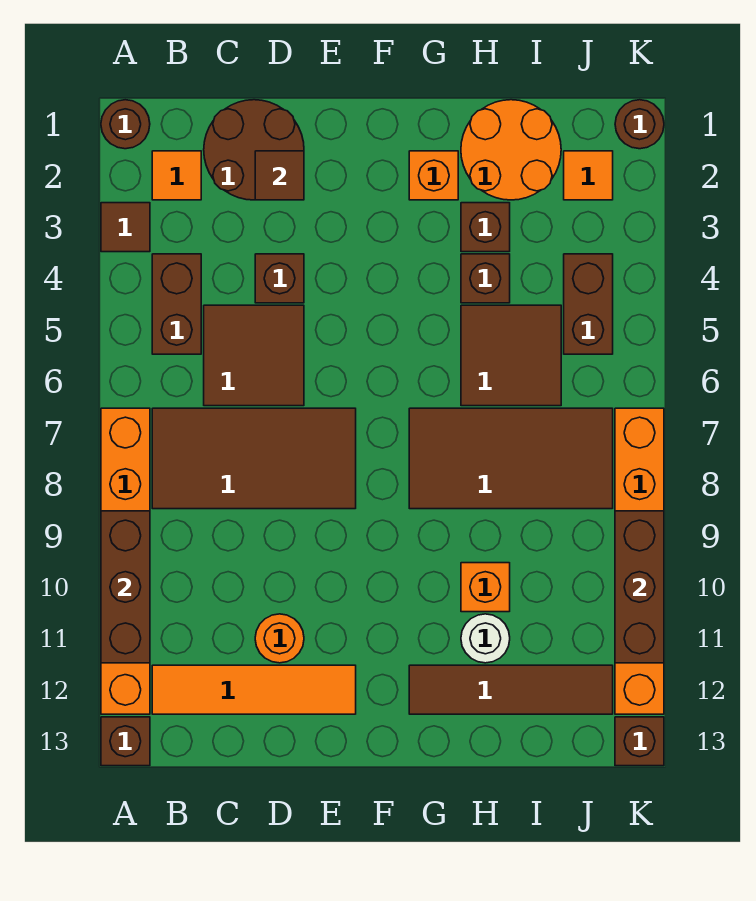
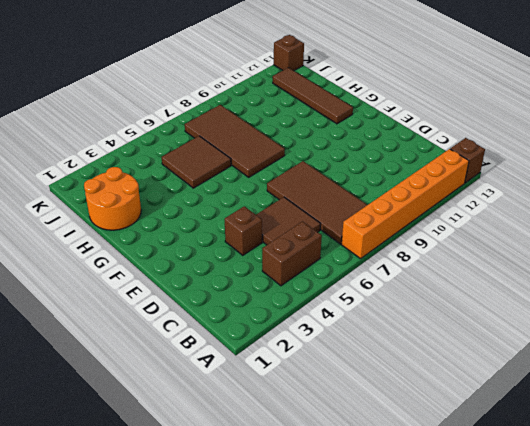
none -> brown round brick A1 level 1
none -> brown tile A3 level 1
none -> orange tile B2 level 1

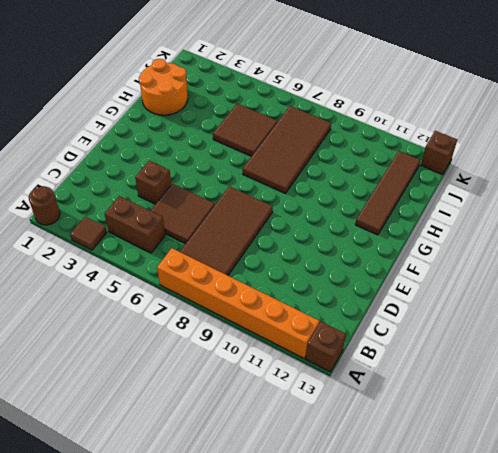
none -> orange tile B2 level 1
none -> orange tile B12:E12 level 1
none -> brown round brick C1:D2 level 1

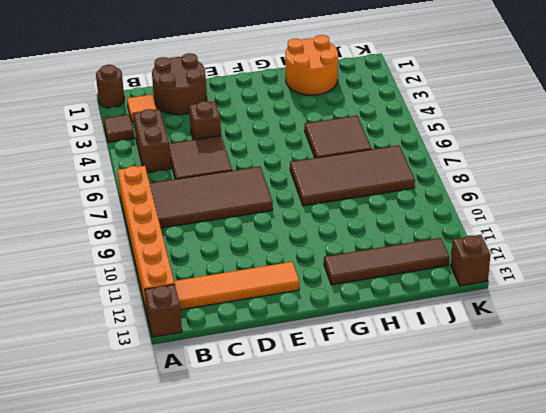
none -> orange round brick D11 level 1
none -> orange brick G2 level 1
none -> brown brick H3 level 1

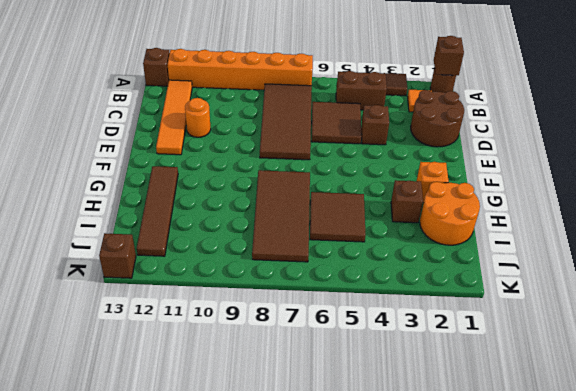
brown brick A1 level 2 -> brown brick H4 level 1
none -> orange brick H10 level 1
none -> white round brick H11 level 1
none -> orange tile J2 level 1

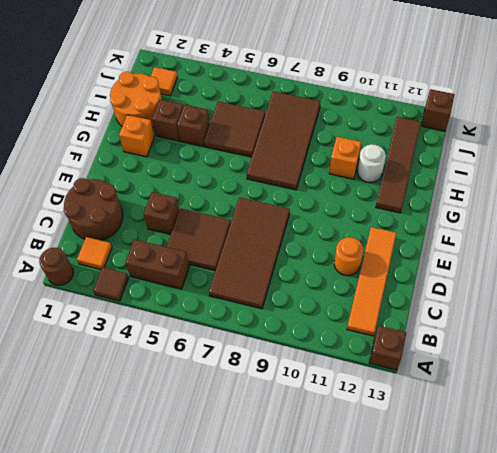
none -> orange brick A7:A12 level 1
none -> brown brick J4:J5 level 1
none -> brown round brick K1 level 1

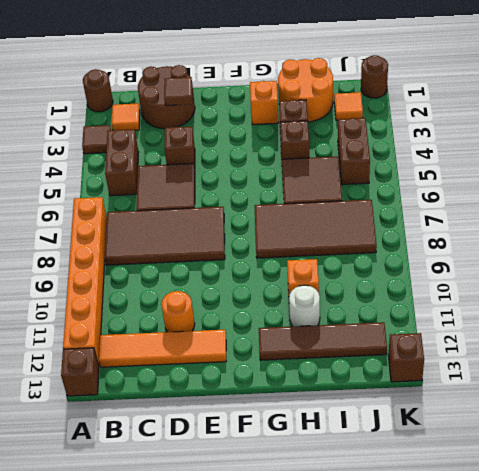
none -> orange brick K7:K12 level 1
none -> brown brick A9:A11 level 2
none -> brown brick K9:K11 level 2

